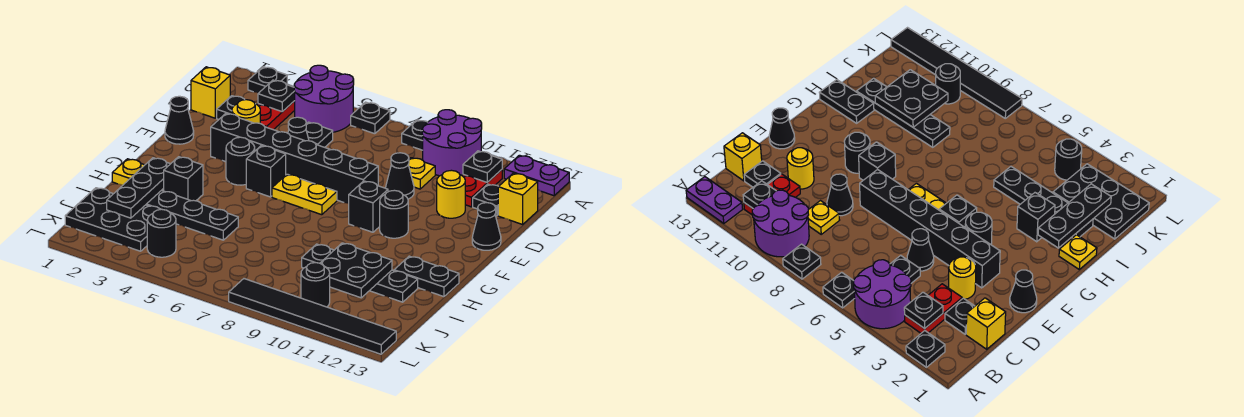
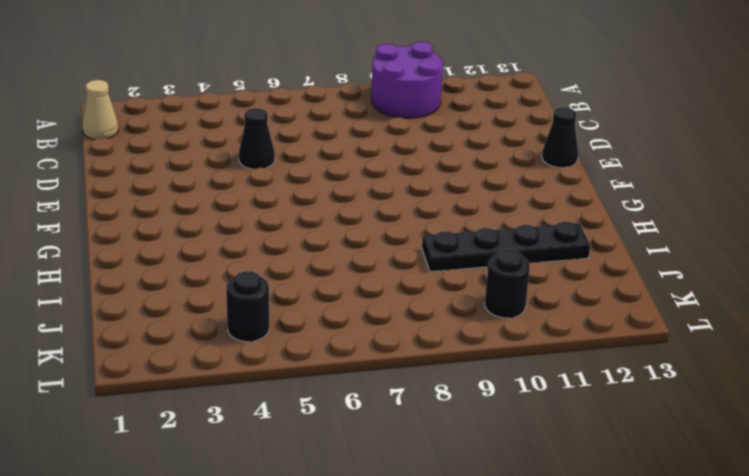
tan cone B1 level 1 -> none
none -> black plate A2 level 1
none -> purple round brick A4:B5 level 1
none -> black plate A6 level 1
none -> black plate A8 level 1

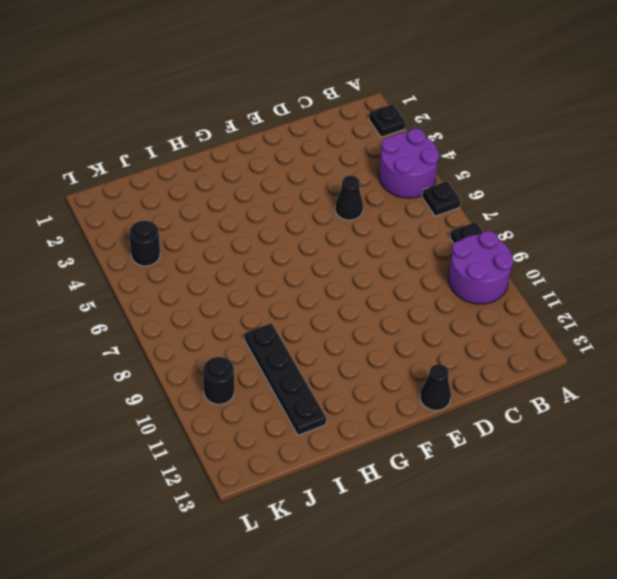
none -> purple plate A12:A13 level 1
none -> red plate B3:C3 level 1
none -> red plate B11:C11 level 1
none -> yellow brick C1 level 1

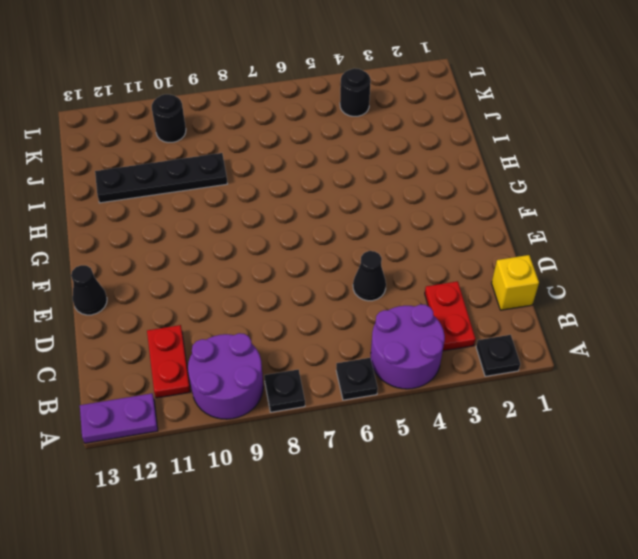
none -> black plate C2 level 1
none -> black plate C5 level 1
none -> yellow plate C9 level 1
none -> black plate C12 level 1

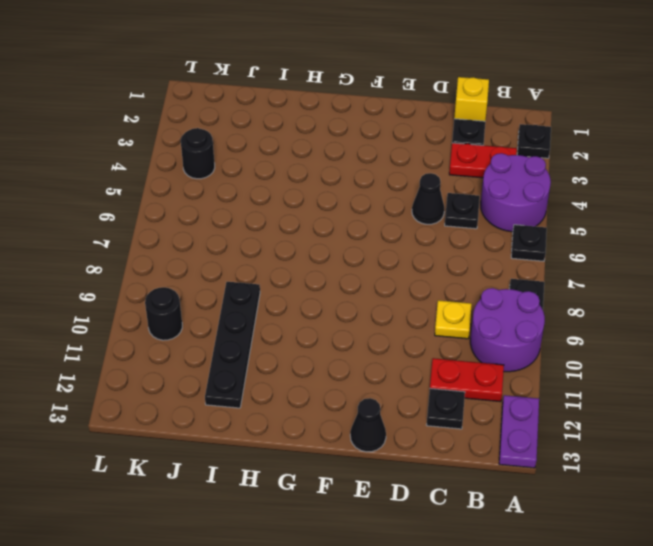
none -> yellow brick C13 level 1
none -> yellow round brick D3 level 1
none -> black cone D9 level 1
none -> yellow round brick D11 level 1

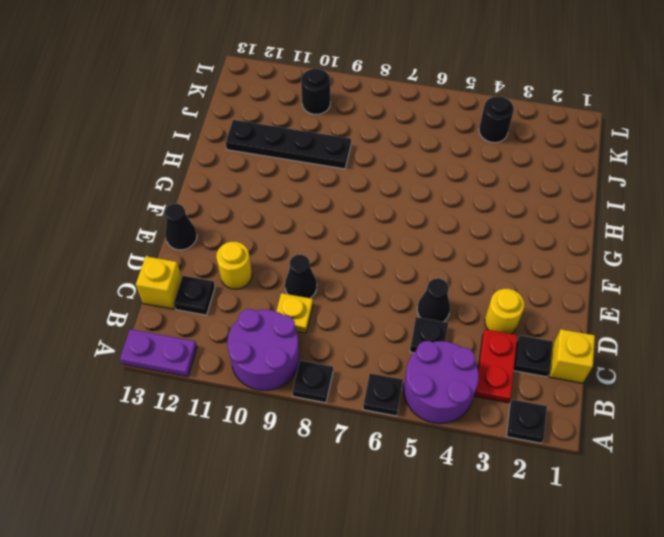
none -> red plate B11:C11 level 1
none -> black cone E1 level 1
none -> black brick E3:E8 level 1
none -> black round brick F4 level 1

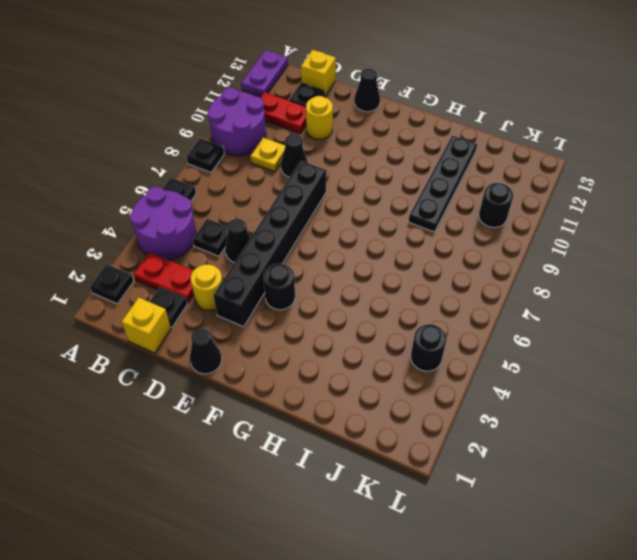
none -> black brick F5 level 1
none -> yellow plate F6:F7 level 1
none -> black brick F9 level 1
none -> black round brick F10 level 1

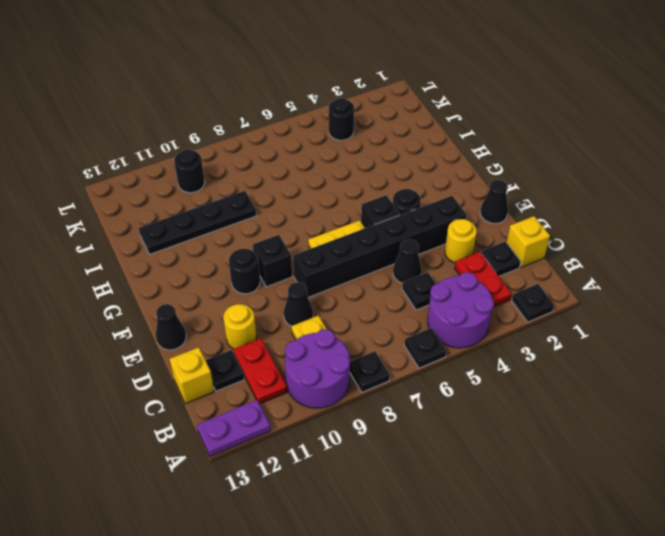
none -> yellow plate H1 level 1
none -> black brick H3 level 1
none -> black plate H12:H13 level 1
none -> black plate I2:I5 level 1

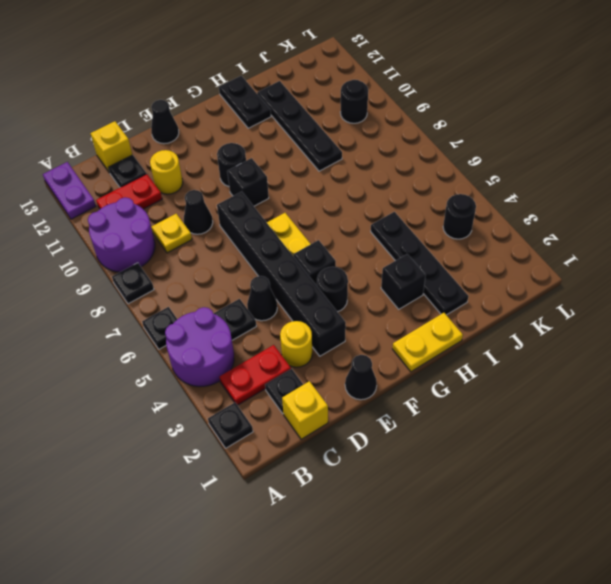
yellow plate G1:H1 level 1 -> yellow plate H1 level 1
none -> black plate J1:K3 level 1
none -> black tile L8:L13 level 1
none -> black plate B3 level 2
none -> black plate B11 level 2

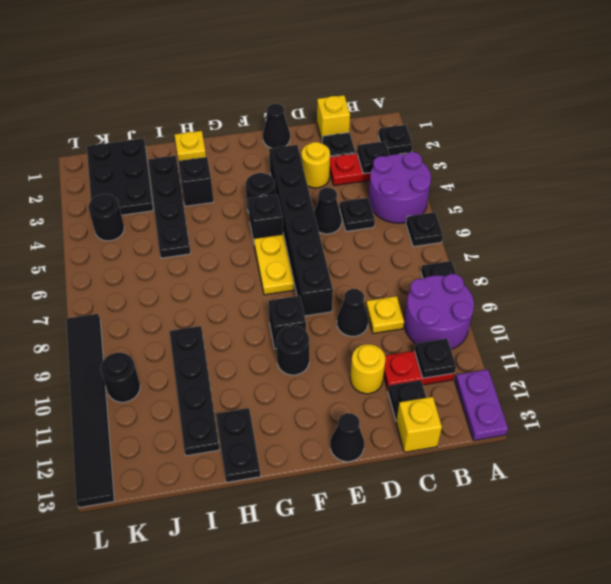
none -> black plate H2:J2 level 2
none -> black plate I10:J11 level 2

